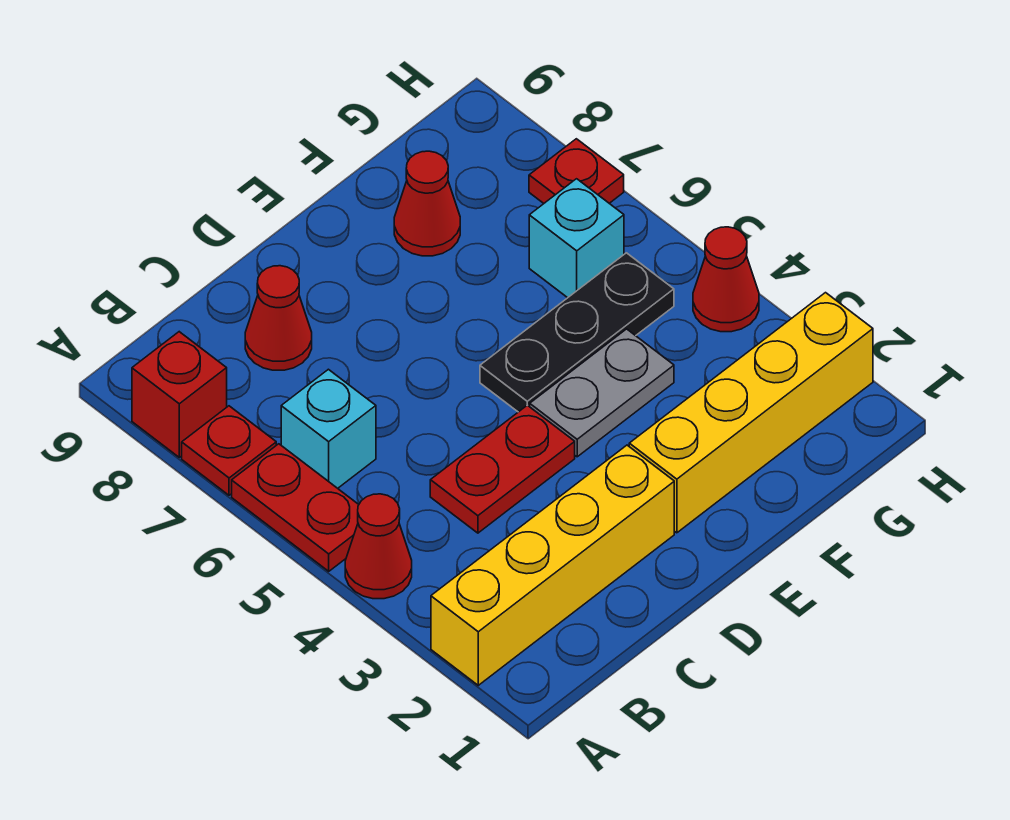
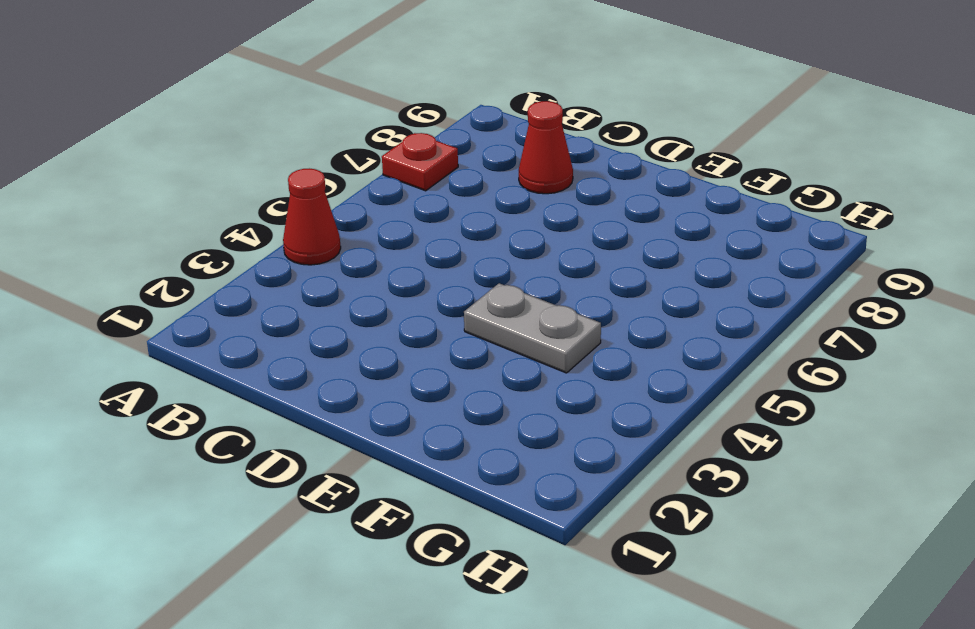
none -> yellow brick A2:D2 level 1
none -> red plate A5:A6 level 1
none -> red brick A8 level 1

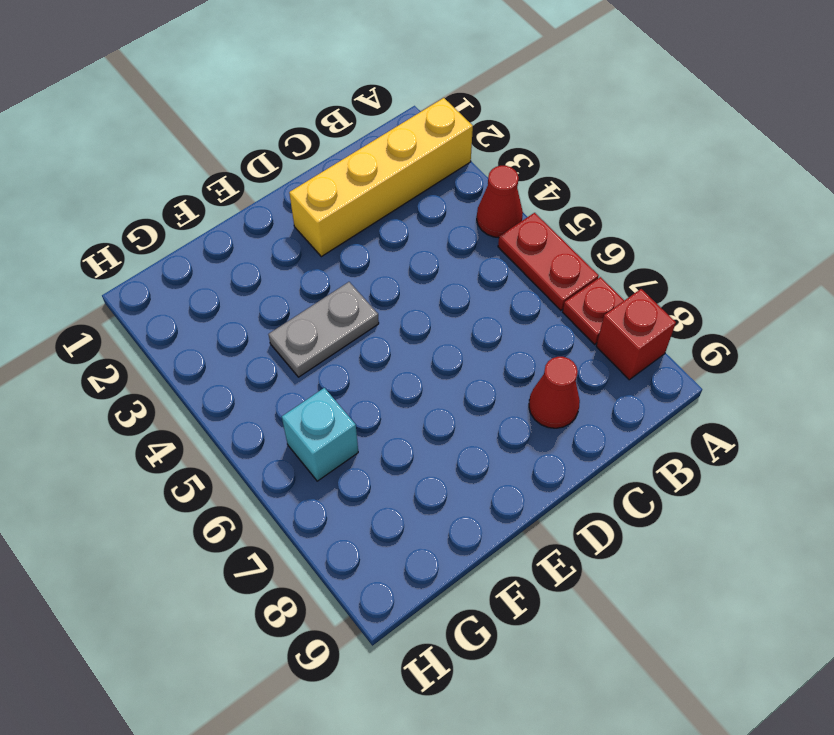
none -> cyan brick B6 level 1
none -> red plate C4:D4 level 1
none -> yellow brick E2:H2 level 1

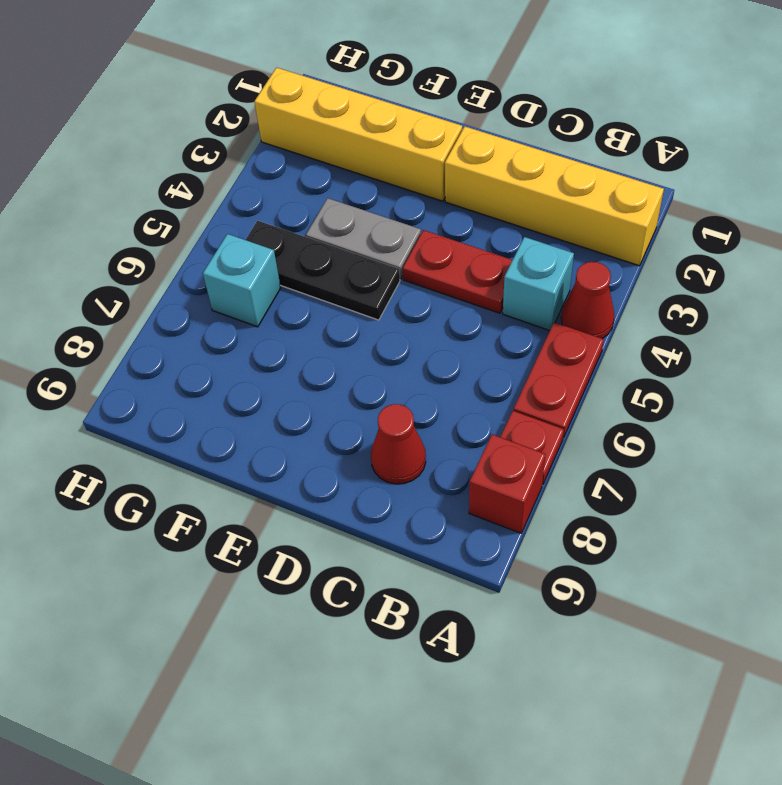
cyan brick B4 level 1 -> cyan brick B6 level 1
none -> red cone F8 level 1
none -> red cone H4 level 1
none -> red plate H7 level 1

